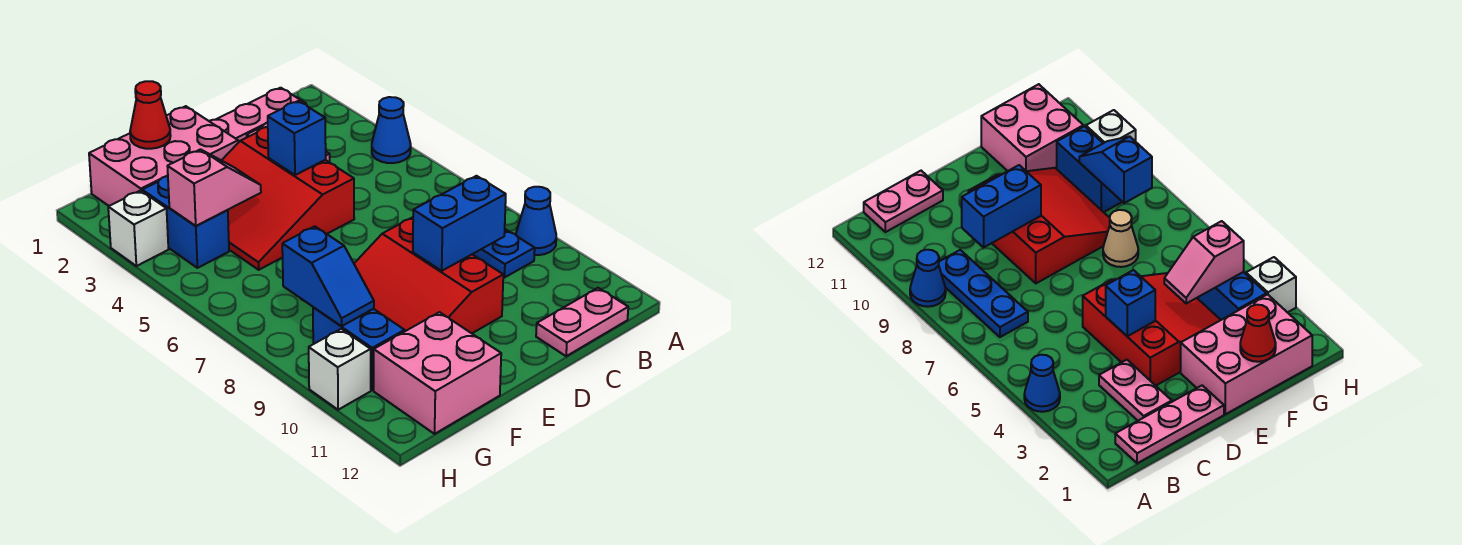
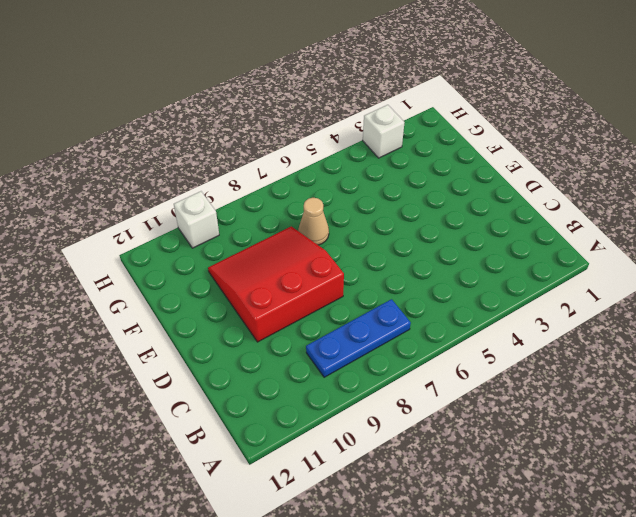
none -> blue cone A4 level 1
none -> blue cone A9 level 1
none -> pink plate B1:D1 level 1

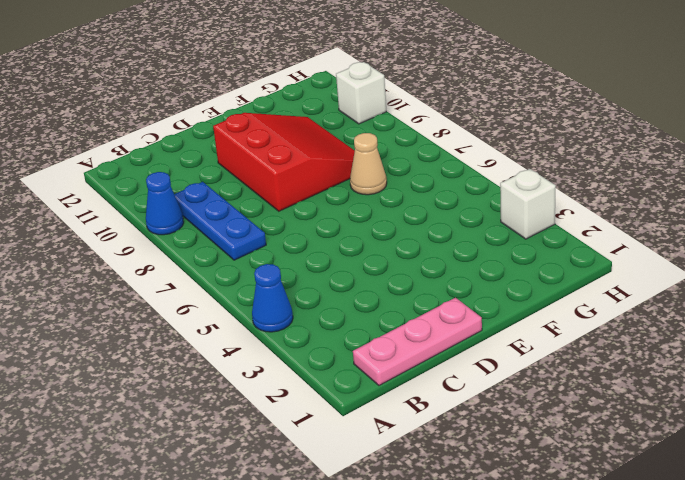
none -> pink plate B12:C12 level 1
none -> pink plate C2:C3 level 1
none -> red slope D3:F5 level 1 top D

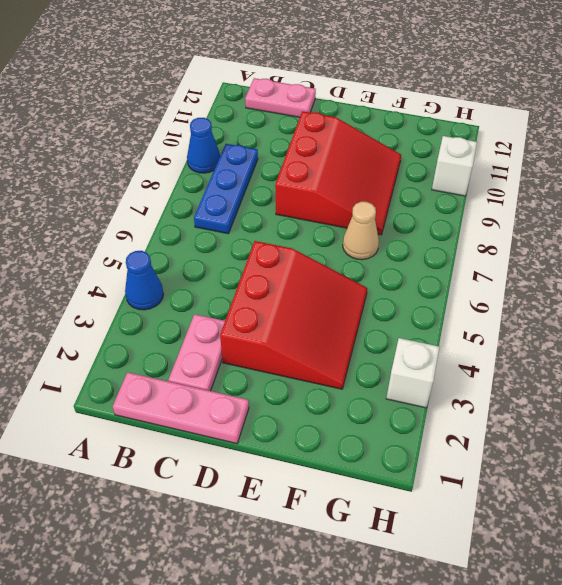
none -> pink brick E1:G2 level 1
none -> pink brick F11:G12 level 1
none -> blue brick G3:G4 level 1

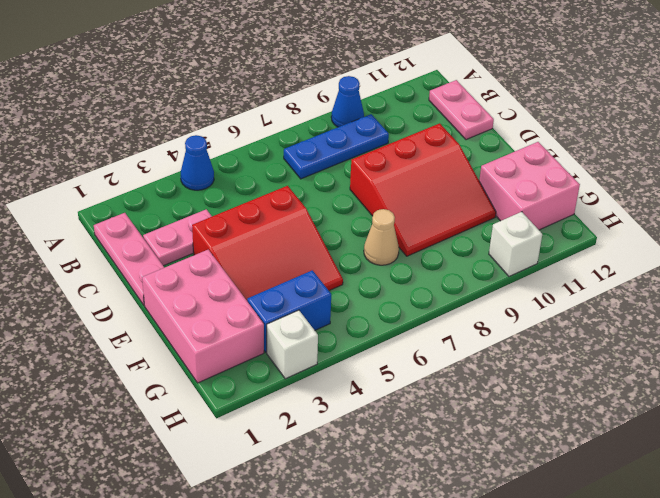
none -> blue brick G9:G10 level 1
none -> blue brick C9:D9 level 2
none -> blue brick D4 level 2

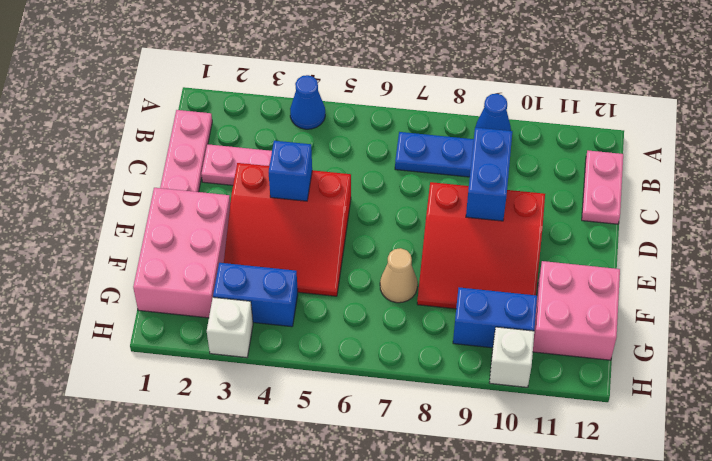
none -> red cone F1 level 2
none -> pink slope F4:G4 level 2 top G
none -> blue slope G8:G9 level 2 top 8

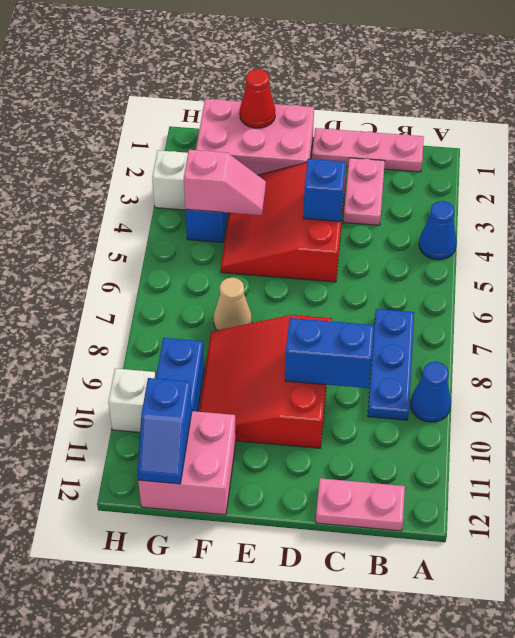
blue slope G11:G12 level 2 top 11 -> blue slope G8:G9 level 2 top 8

